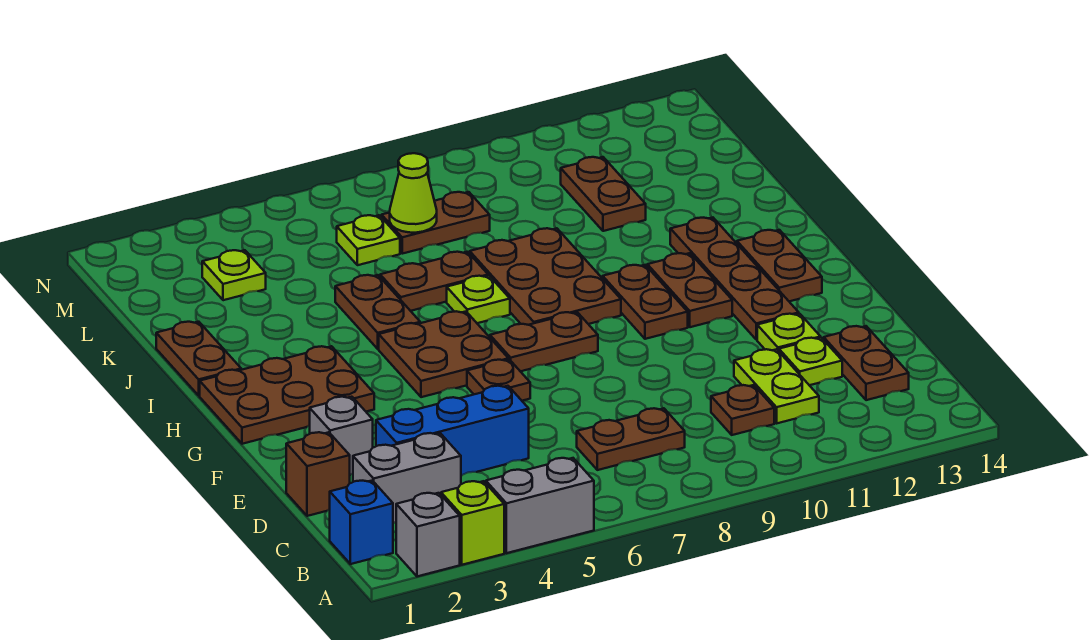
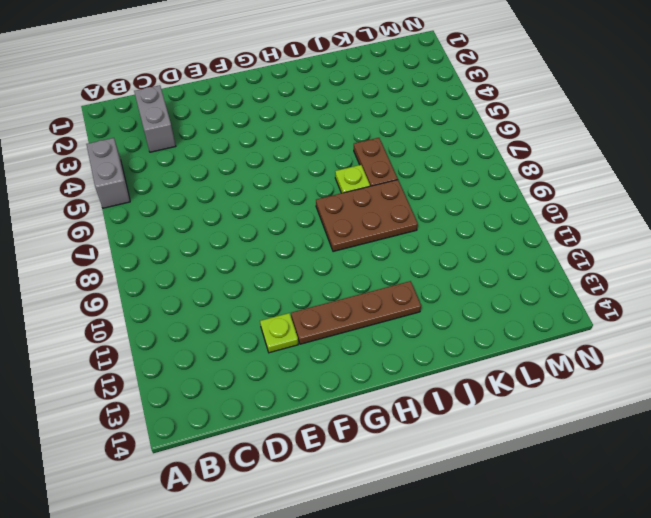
none -> grey brick A2 level 1
none -> lime brick A3 level 1
none -> blue brick B1 level 1
none -> brown plate C7:C8 level 1

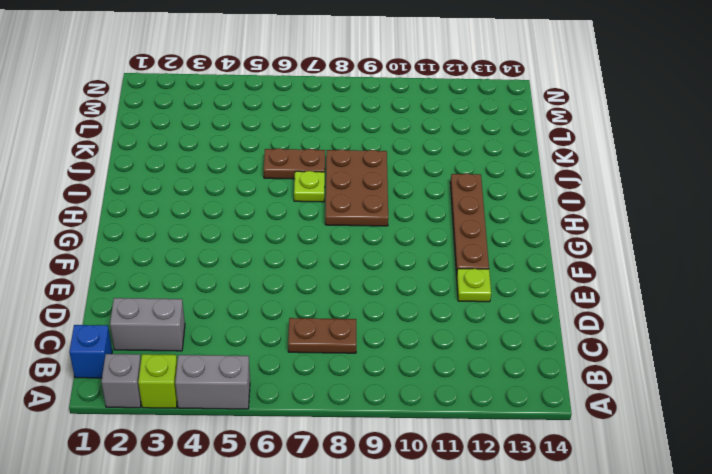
none -> brown plate C10 level 1
none -> lime plate C11:D11 level 1
none -> brown plate C13:D13 level 1
none -> brown brick D1 level 1

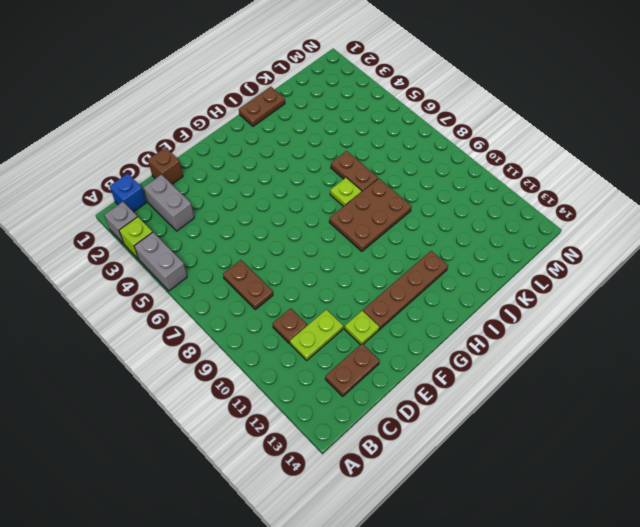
none -> blue brick D3:D5 level 1
none -> lime plate D12 level 1
none -> grey brick E2 level 1
none -> brown plate F6 level 1

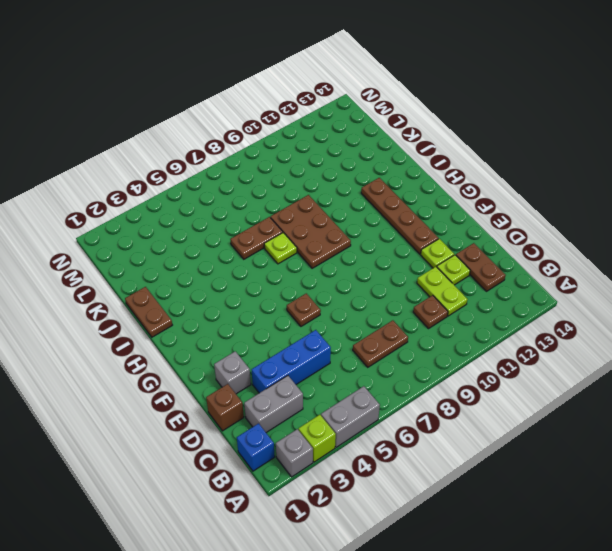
none -> brown plate G1:H3 level 1
none -> brown plate G5:H6 level 1
none -> brown plate G7:G8 level 1
none -> brown plate G10:H10 level 1

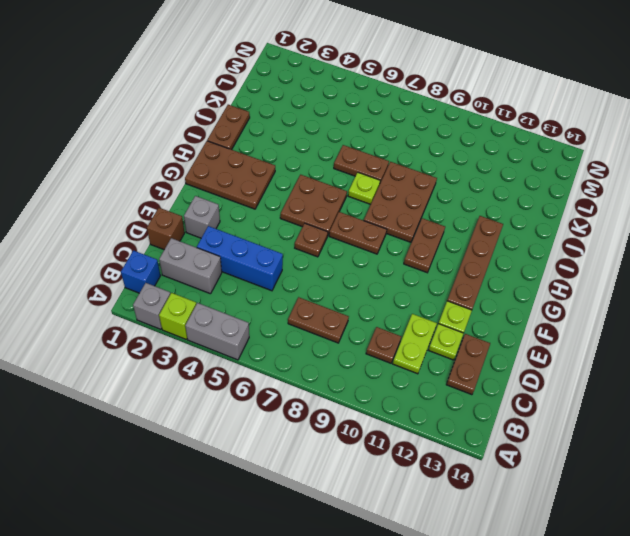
none -> brown plate G11:H11 level 1
none -> brown plate G13:H13 level 1
none -> brown plate I5:J5 level 1
none -> brown plate K11:L11 level 1

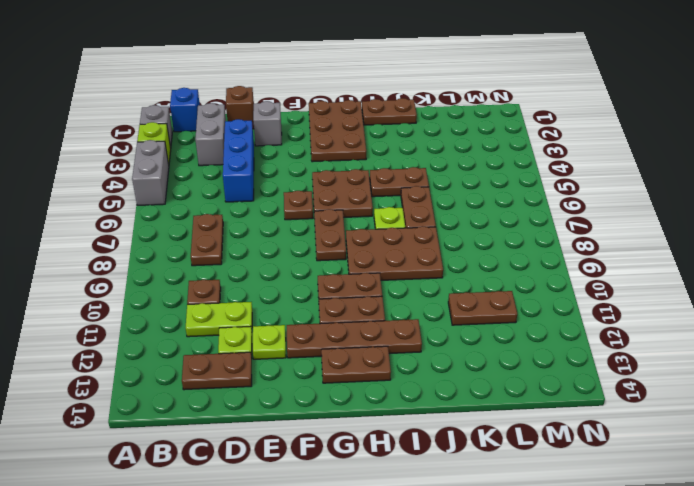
none -> lime plate L3 level 1
none -> lime plate L6 level 1
none -> brown plate L7:L8 level 1
none -> lime cone L7 level 2

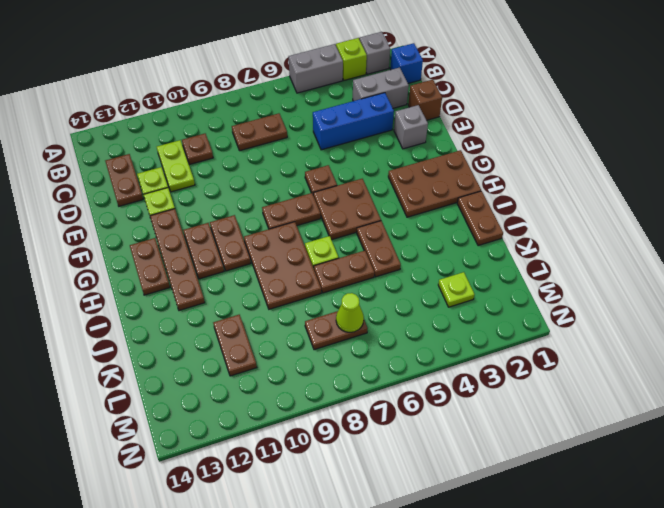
none -> lime plate L6 level 1

